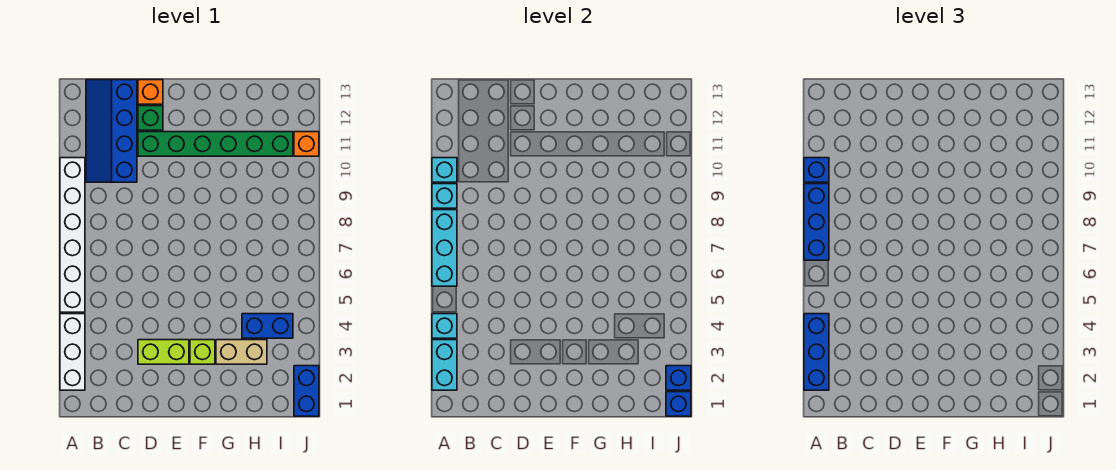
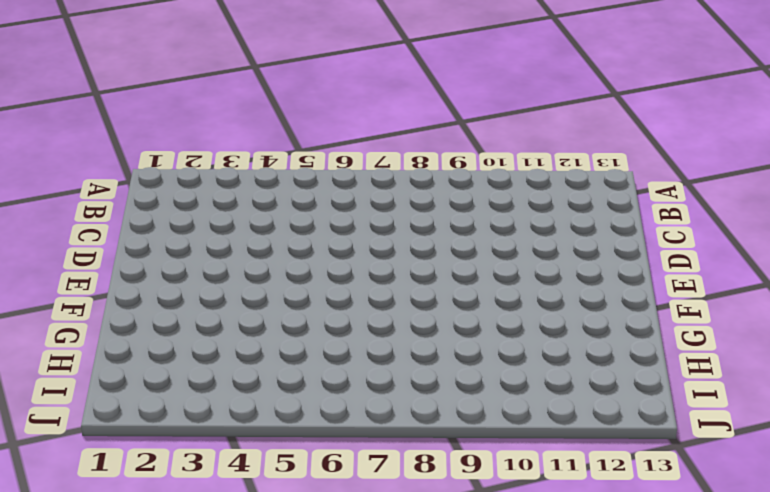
none -> white brick A2:A4 level 1
none -> white brick A5:A10 level 1
none -> blue slope B10:C13 level 1 top C

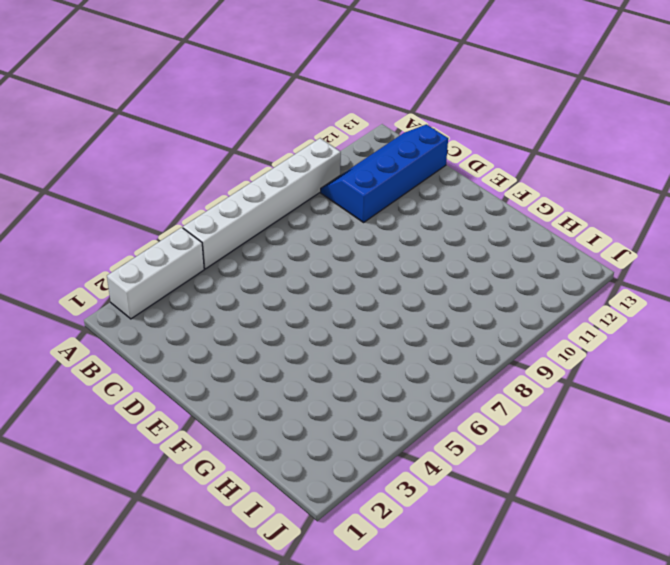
none -> lime brick D3:E3 level 1
none -> green brick D11:I11 level 1
none -> green brick D12 level 1

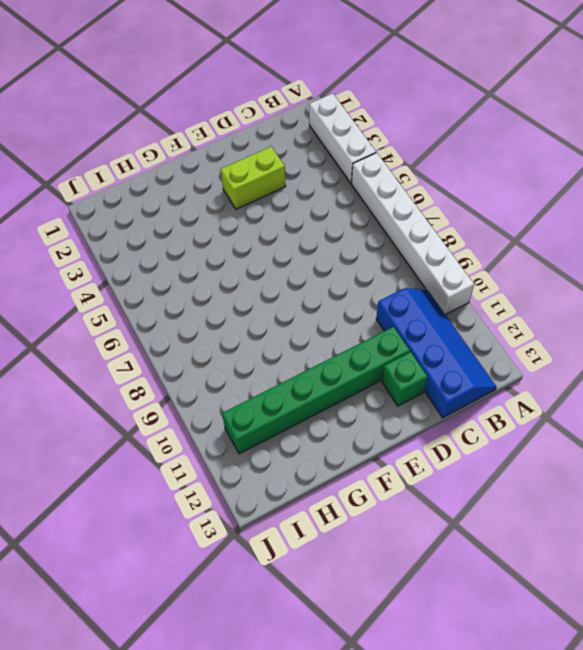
none -> orange brick D13 level 1
none -> lime brick F3 level 1
none -> tan brick G3:H3 level 1

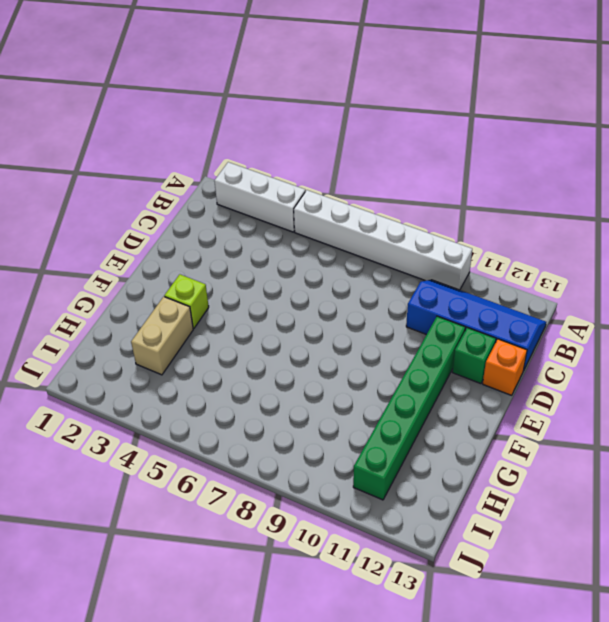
none -> lime brick D3:E3 level 1
none -> blue brick H4:I4 level 1
none -> blue brick J1:J2 level 1

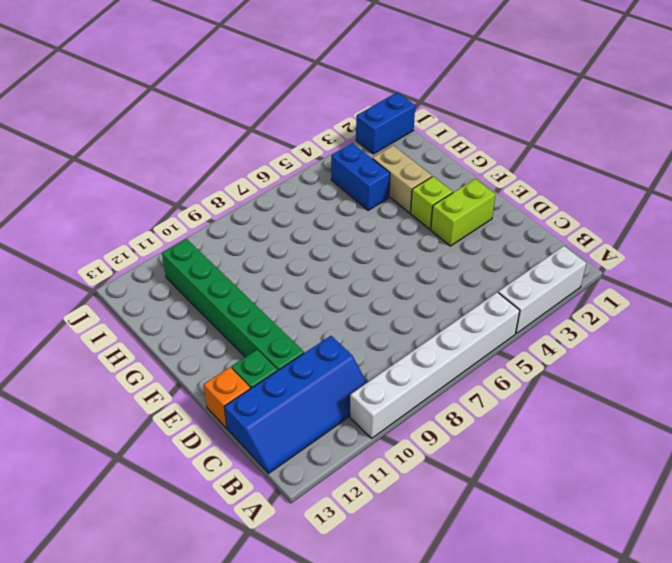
lime brick E2:E3 level 1 -> lime brick D3:E3 level 1
none -> orange brick J11 level 1
none -> cyan brick A2:A3 level 2
none -> cyan brick A4 level 2

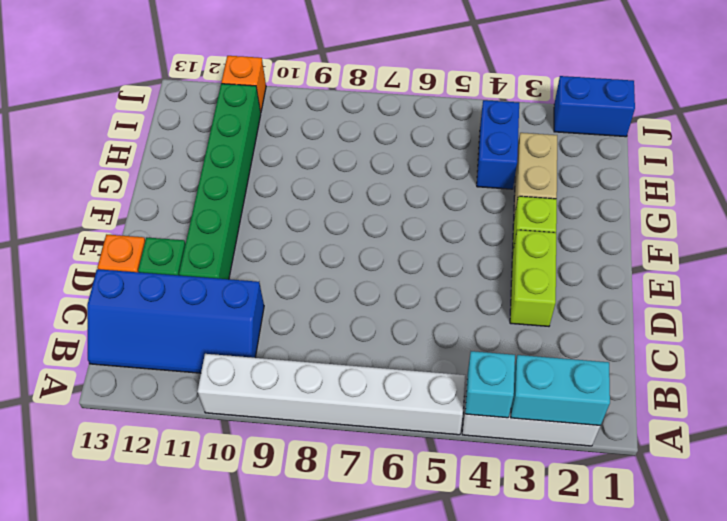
none -> cyan brick A6:A8 level 2
none -> cyan brick A9 level 2
none -> cyan brick A10 level 2

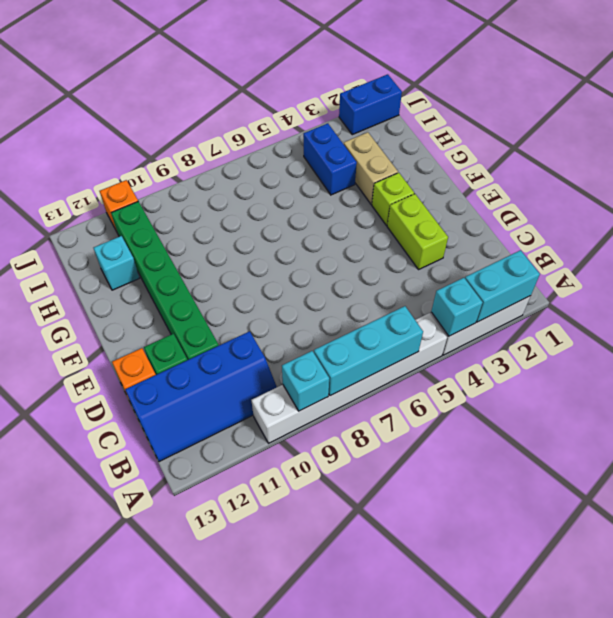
cyan brick H12 level 1 -> cyan brick A10 level 2
none -> blue brick J1 level 2
none -> blue brick J2 level 2
none -> blue brick A2:A4 level 3

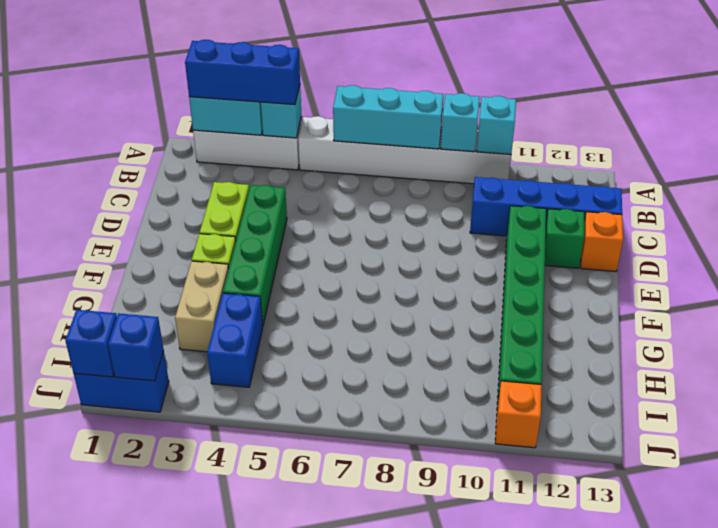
green brick D4:G4 level 1 -> none
none -> blue brick A7:A9 level 3
none -> blue brick A10 level 3

